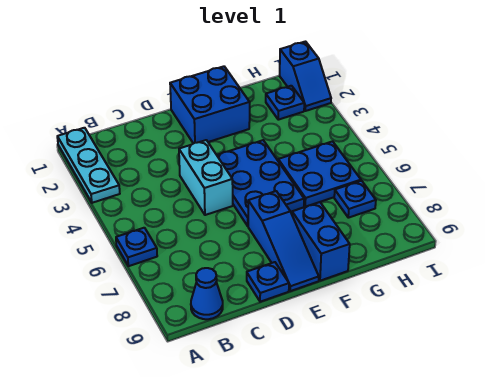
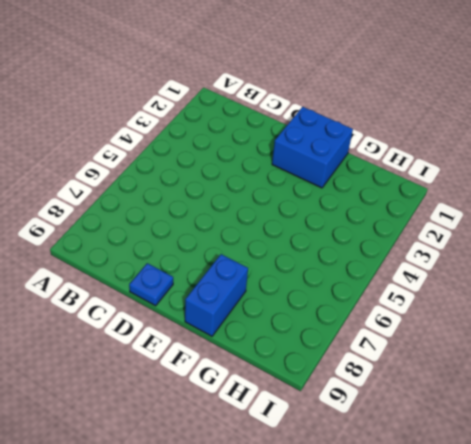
none -> cyan plate A1:A3 level 1
none -> blue plate A6 level 1
none -> blue cone B9 level 1

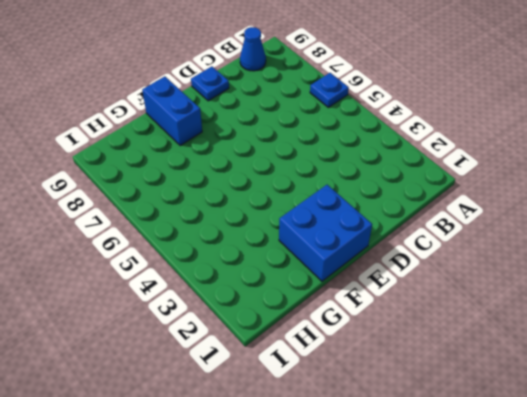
none -> cyan plate A1:A3 level 1
none -> cyan brick D4:D5 level 1
none -> blue plate E4:F6 level 1

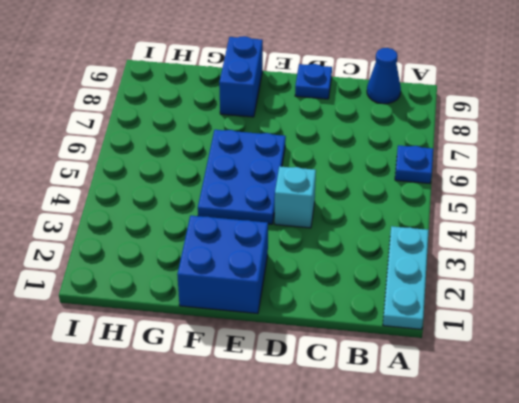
cyan brick D4 level 1 -> cyan brick D4:D5 level 1
none -> blue slope E7:E9 level 1 top 7
none -> blue plate G5:H6 level 1
none -> blue plate H2 level 1

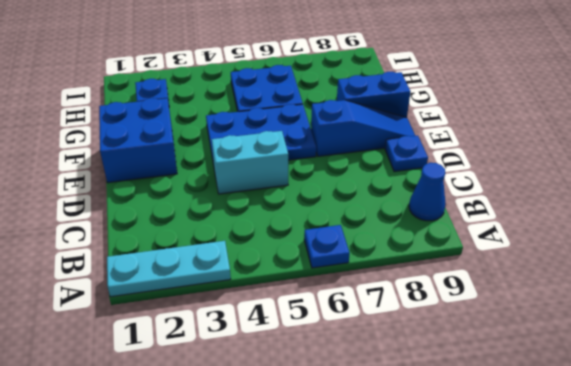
none -> blue plate H7 level 1
none -> blue slope I1:I2 level 1 top 1

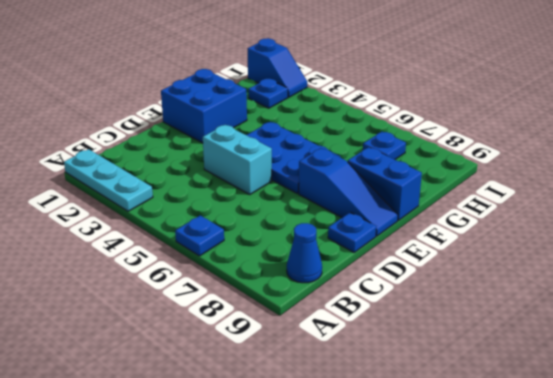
none -> blue plate G5:H6 level 1

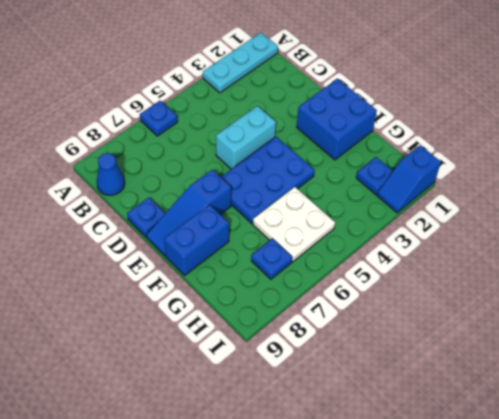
white plate G5:H6 level 1 -> blue plate G5:H6 level 1

